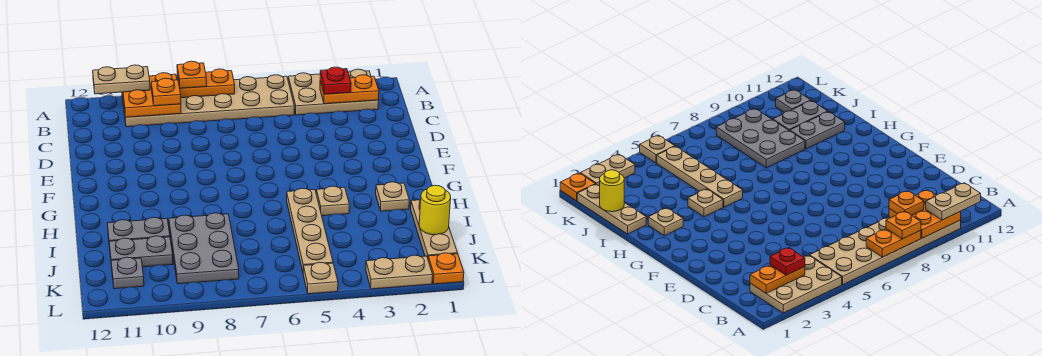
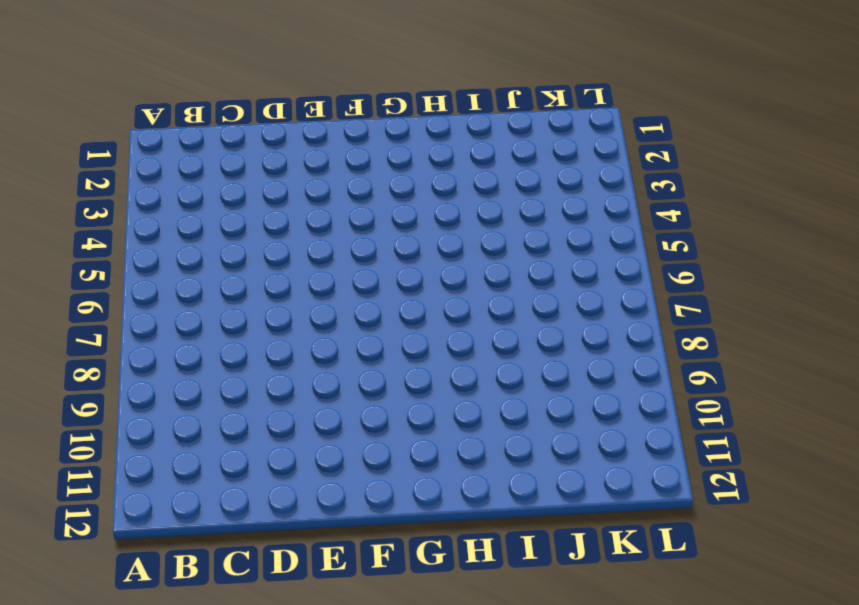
none -> tan plate A2:B4 level 1
none -> tan plate A5:B10 level 1
none -> tan plate H2 level 1

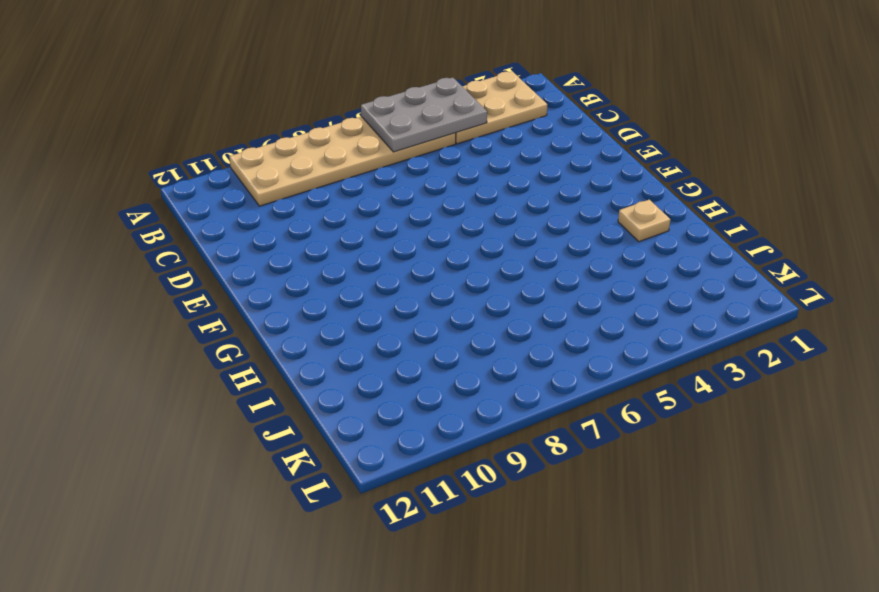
grey plate A4:B6 level 2 -> grey plate I8:K9 level 1
none -> tan plate H4 level 1
none -> tan plate H5:K5 level 1
none -> tan plate I1:K1 level 1

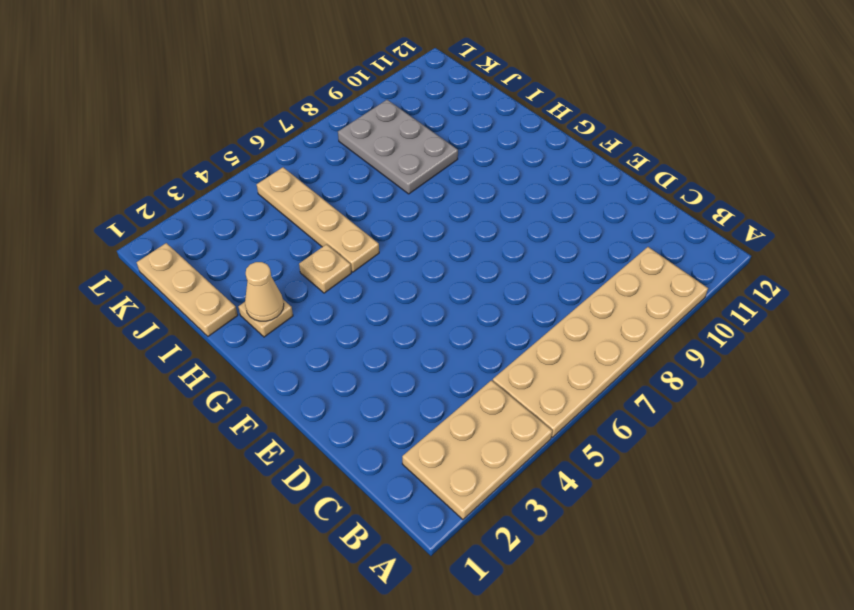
tan cone H2 level 2 -> none
none -> grey plate I10:I11 level 1
none -> grey plate J10:J11 level 1
none -> grey plate K11 level 1

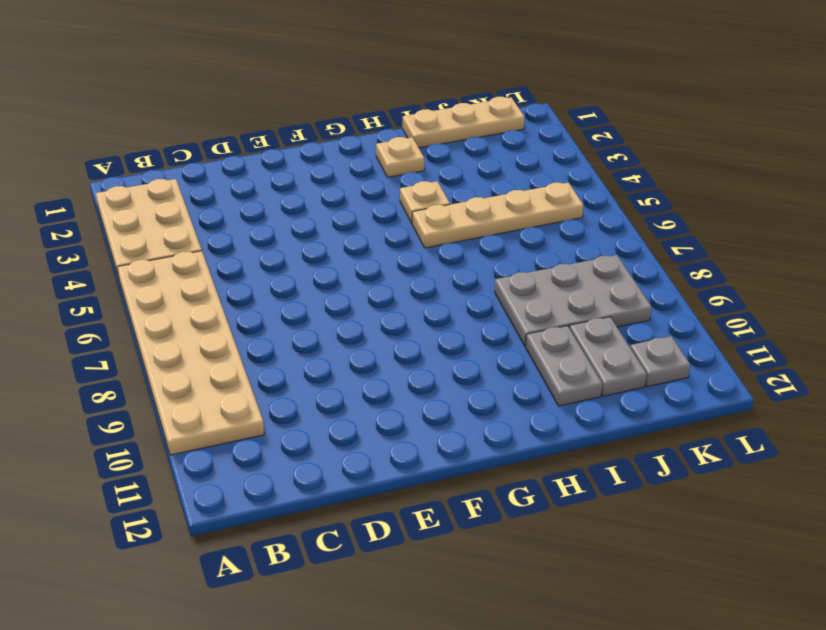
none -> orange plate L1 level 1
none -> tan plate L2:L3 level 1
none -> tan plate L5 level 1

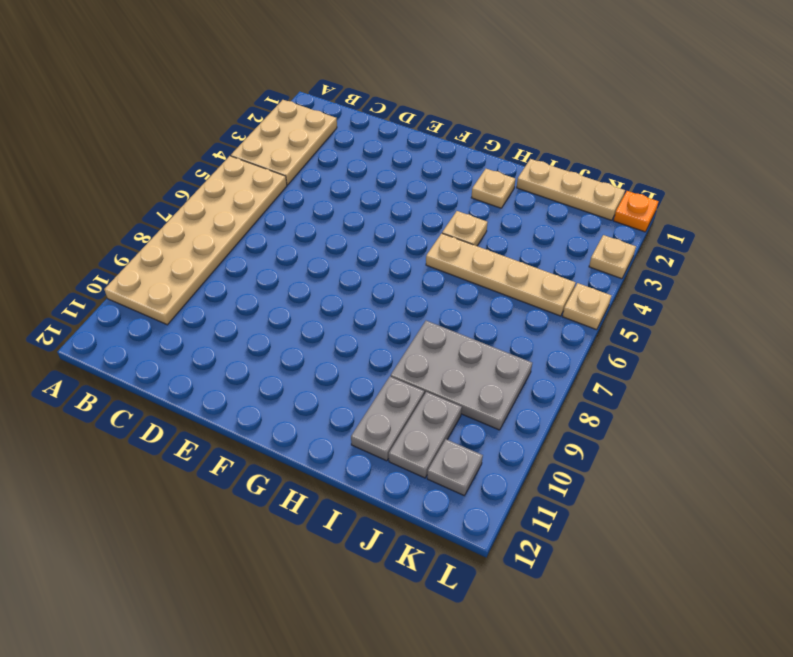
tan plate L3 level 1 -> tan plate L2:L3 level 1
none -> orange plate A7:A8 level 2
none -> orange plate A9:B10 level 2
none -> orange plate B2:B3 level 2

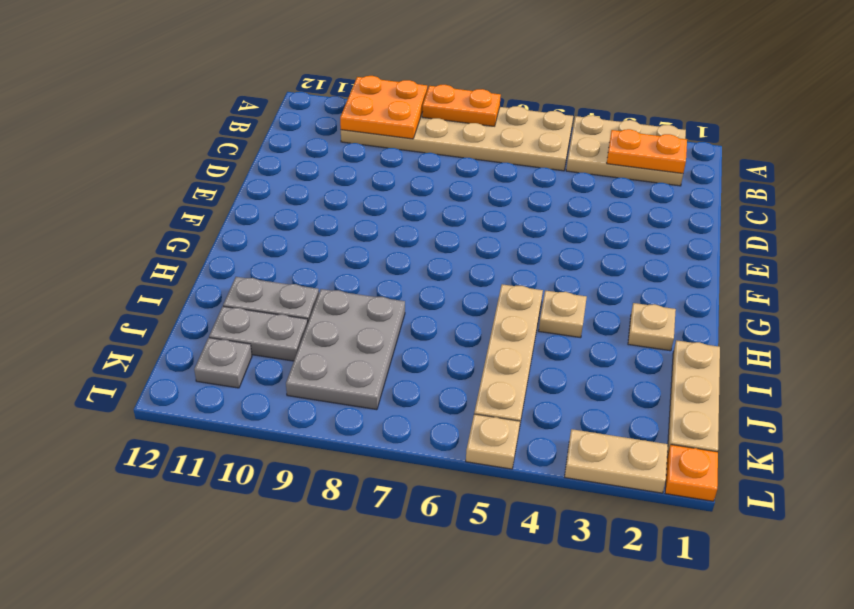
none -> yellow round brick J1 level 2
none -> orange plate A8 level 3
none -> tan plate A10:A11 level 3

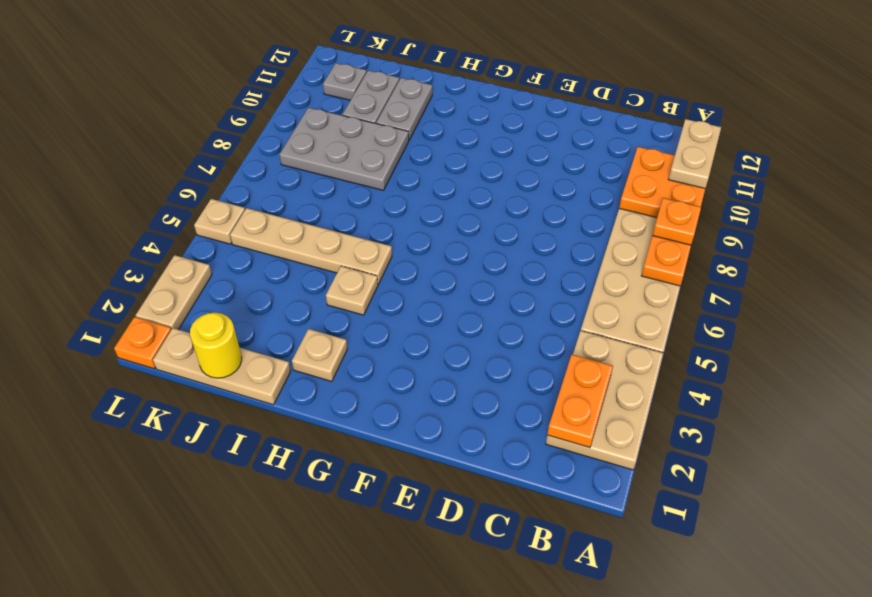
none -> red plate B3 level 3
none -> orange plate B9 level 3

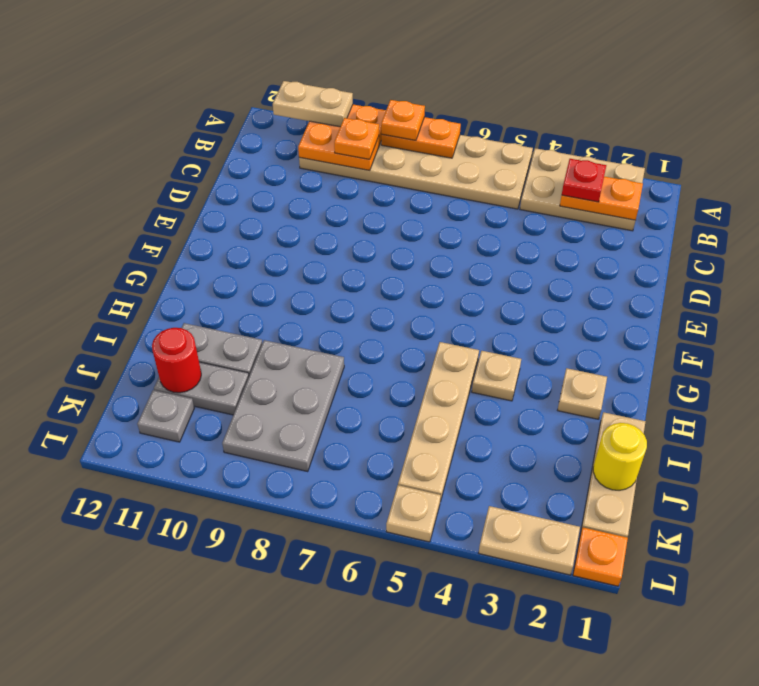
red round brick J11 level 2 -> none

